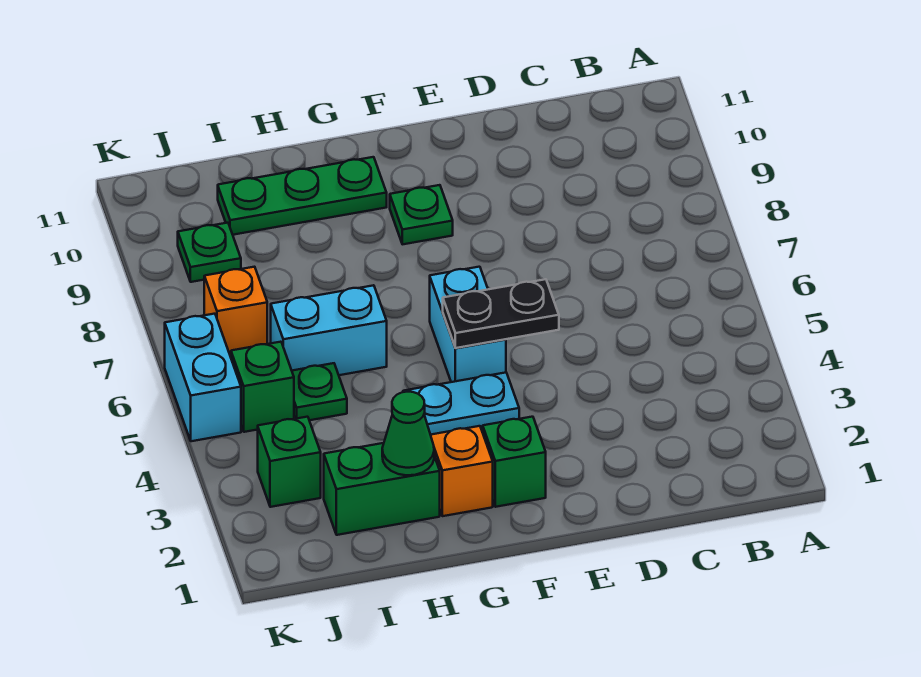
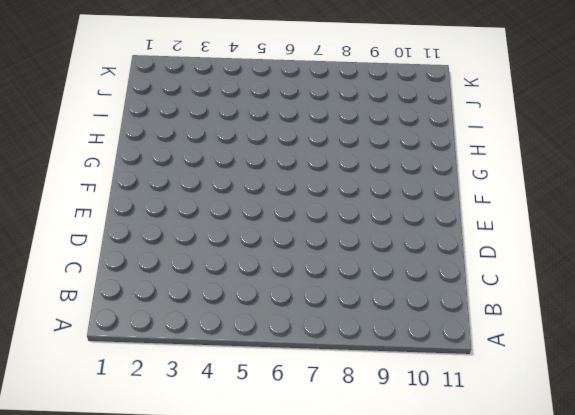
none -> green brick F2 level 1
none -> cyan plate F4:G4 level 1
none -> cyan brick F5:F6 level 1

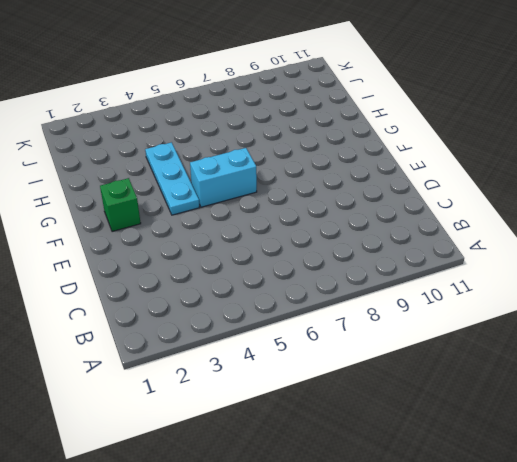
cyan plate F4:H4 level 1 -> cyan plate F4:G4 level 1
none -> green plate F9 level 1
none -> orange brick G2 level 1
none -> green plate G10:I10 level 1

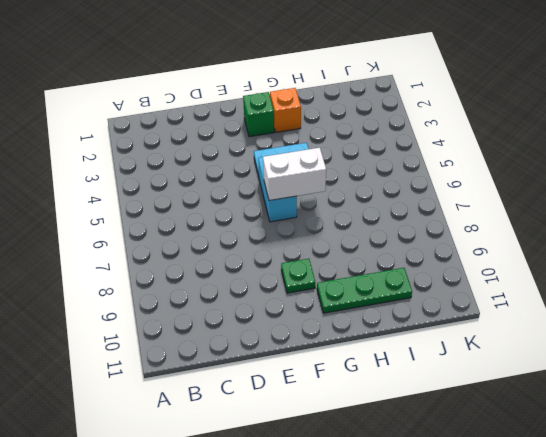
white brick F6:G6 level 2 -> none
none -> green brick H2:I2 level 1
none -> cyan brick H6:I6 level 1
none -> green plate I5 level 1

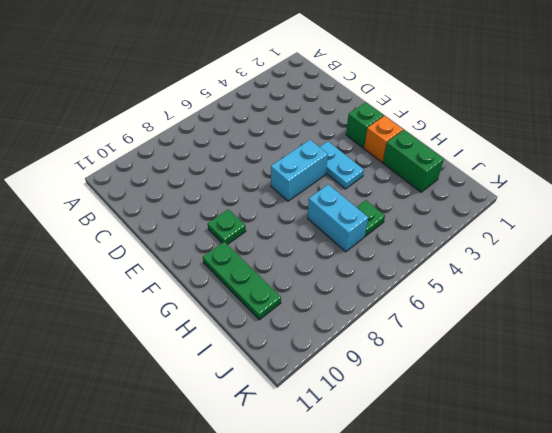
none -> green brick J3 level 1
none -> green brick J5 level 1
none -> orange brick J7 level 1

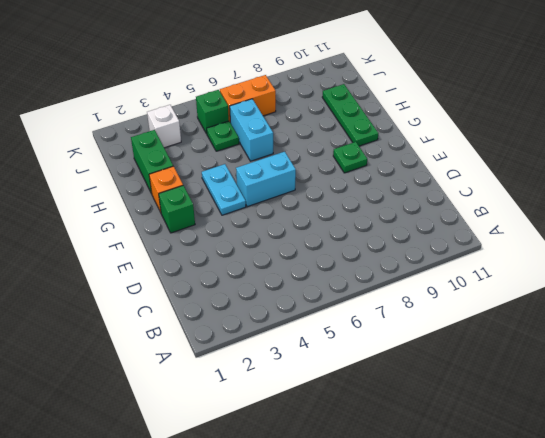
white brick J3 level 1 -> green brick J3 level 1
orange brick J6:J7 level 1 -> orange brick J7 level 1
none -> green plate J9 level 1
none -> cyan brick K5:K6 level 1
none -> black plate E5:F5 level 2

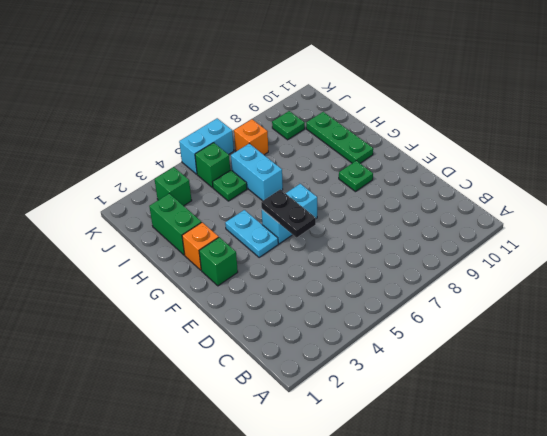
none -> green cone H2 level 2

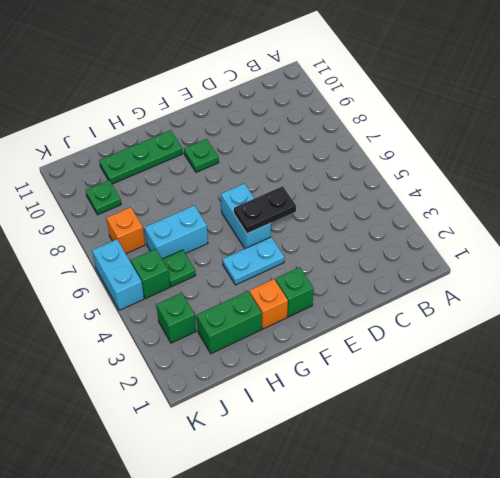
none -> green cone H2 level 2

